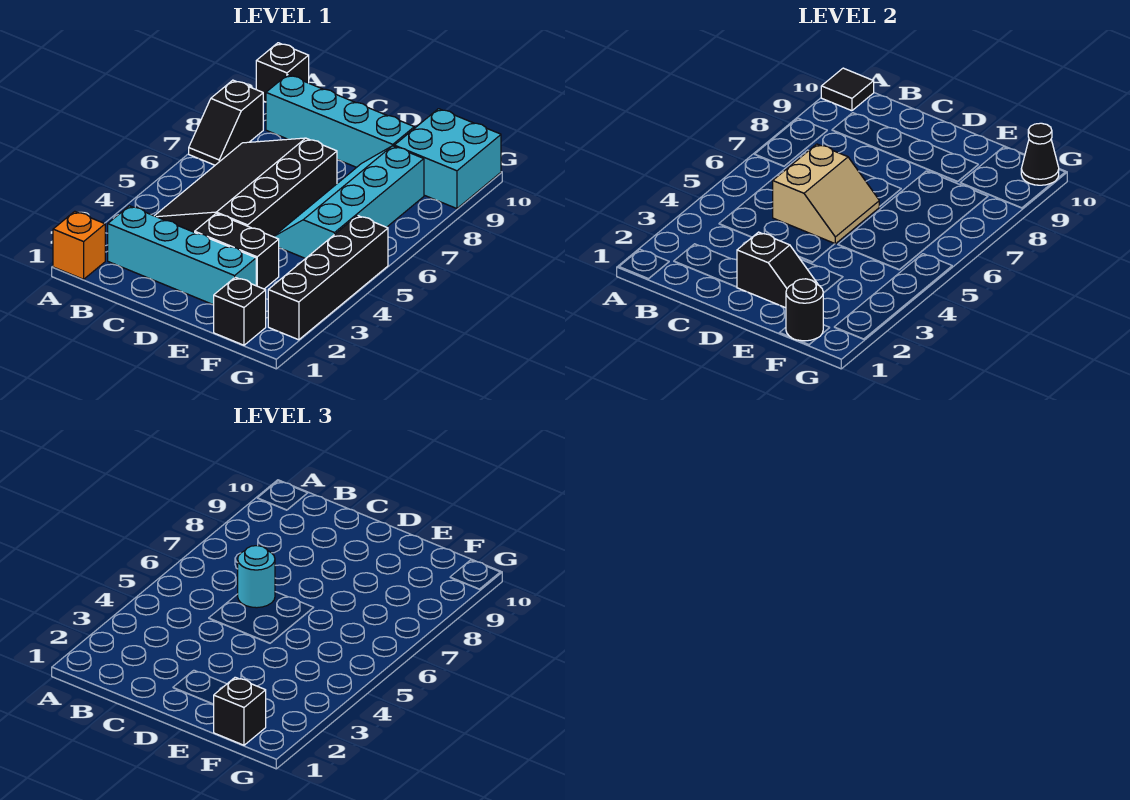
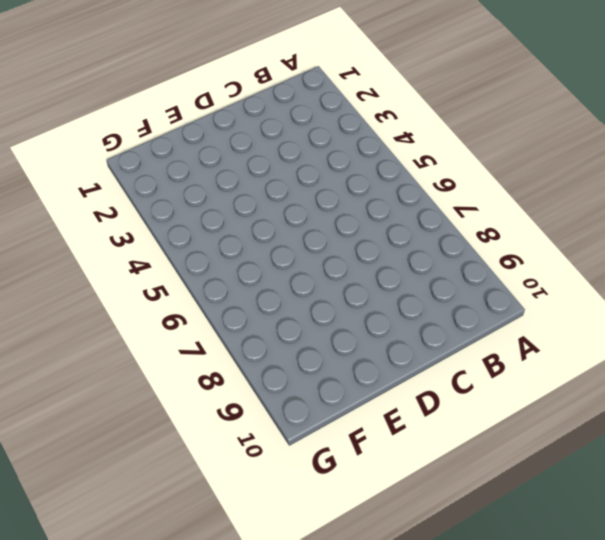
none -> orange brick A1 level 1
none -> black slope A7:A8 level 1 top 8
none -> black brick A10 level 1

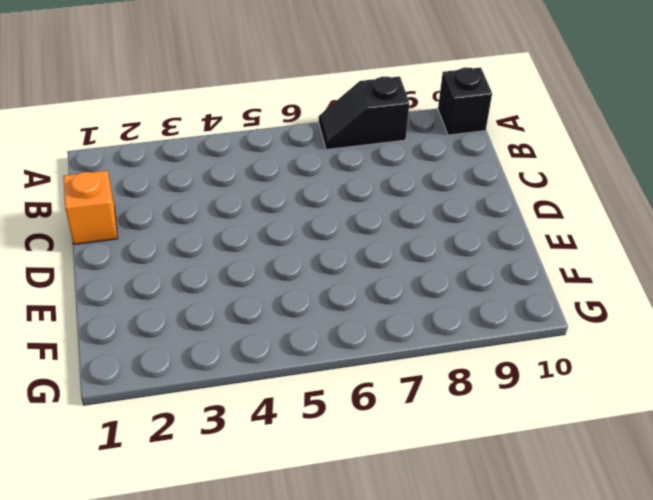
orange brick C1 level 1 -> orange brick A1 level 1
none -> cyan brick B2:E2 level 1
none -> black slope B4:D7 level 1 top D
none -> cyan brick B9:E9 level 1

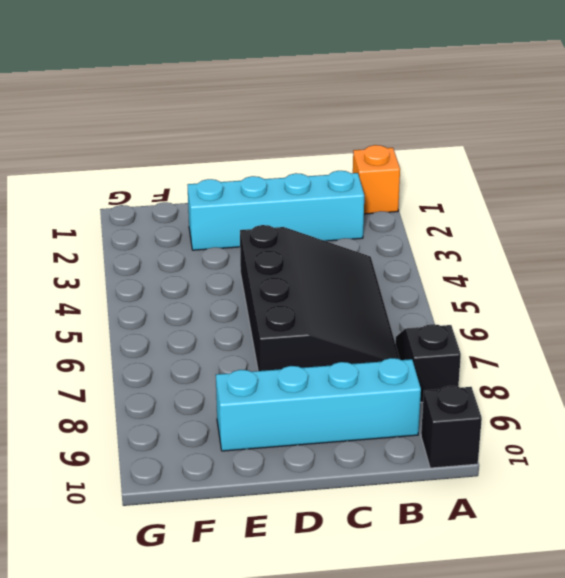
none -> black brick D3:E3 level 1
none -> cyan slope E5:F8 level 1 top F
none -> black brick F1 level 1

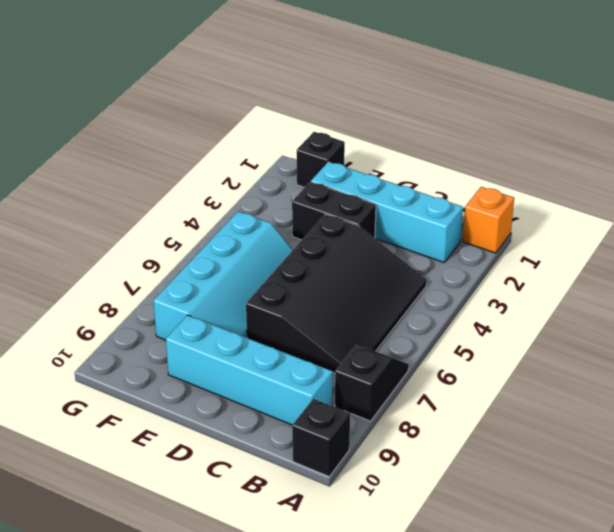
none -> cyan brick F9:G10 level 1
none -> black brick G2:G5 level 1
none -> black tile A10 level 2

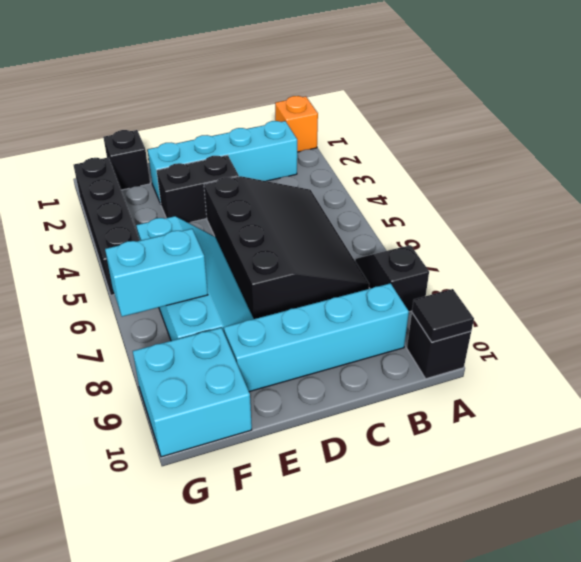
cyan brick F7:G7 level 2 -> none
none -> tan slope C5:D6 level 2 top C
none -> black slope D2:E2 level 2 top D
none -> black round brick F1 level 2

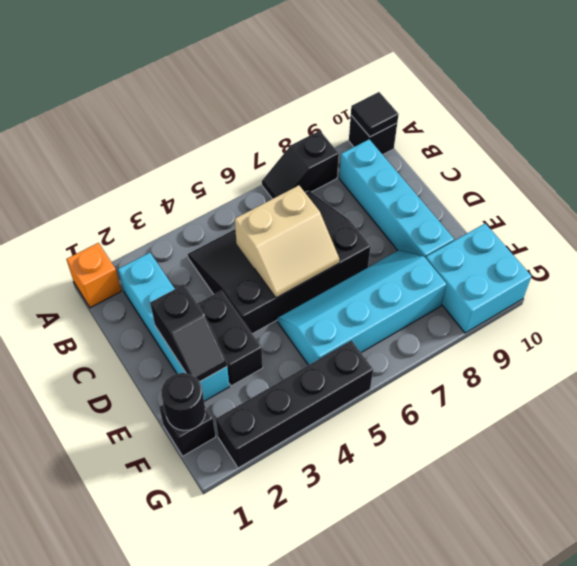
none -> black cone G10 level 2
none -> cyan round brick C6 level 3
none -> black brick F1 level 3

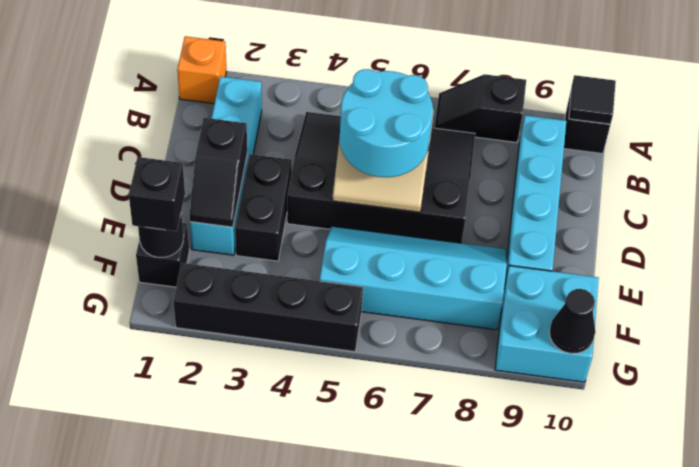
cyan round brick C5:D6 level 3 -> cyan round brick C6 level 3

